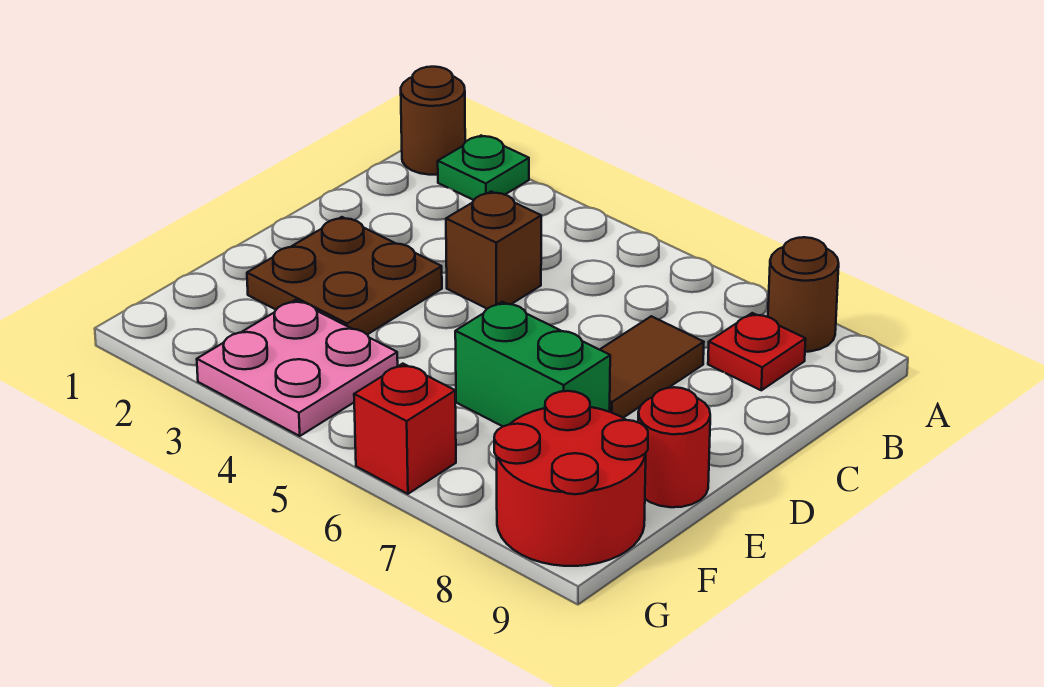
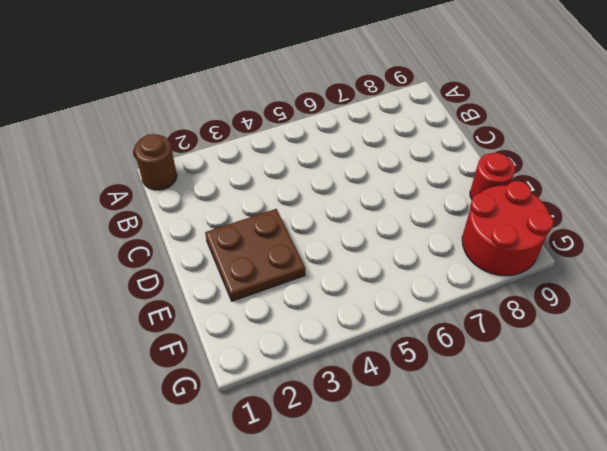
none -> green plate A2 level 1
none -> brown round brick A8 level 1
none -> red plate B8 level 1

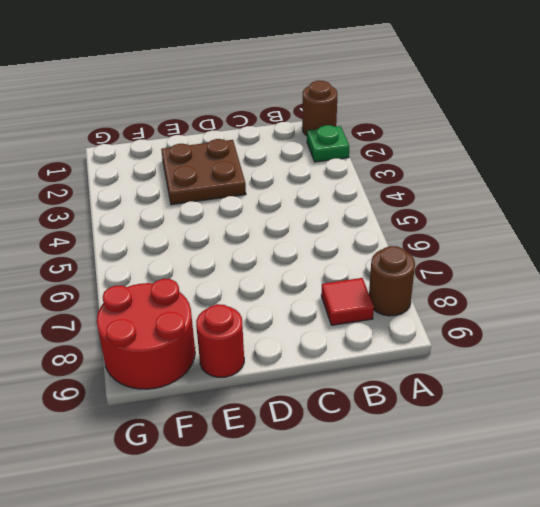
red tile B8 level 1 -> red plate B8 level 1
none -> brown brick C4 level 1
none -> brown tile C7:D7 level 1
none -> green brick E6:E7 level 1

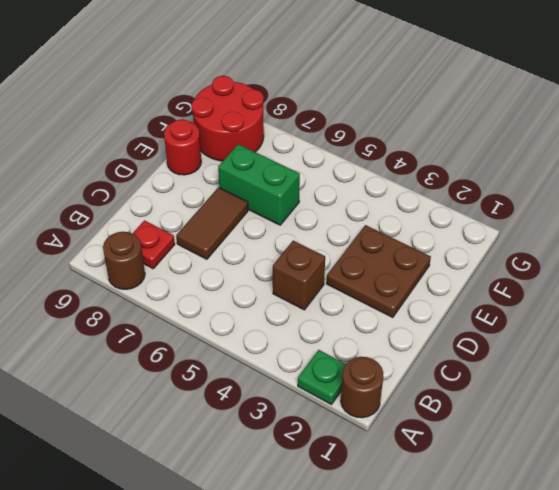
none -> pink plate F3:G4 level 1
none -> red brick G6 level 1

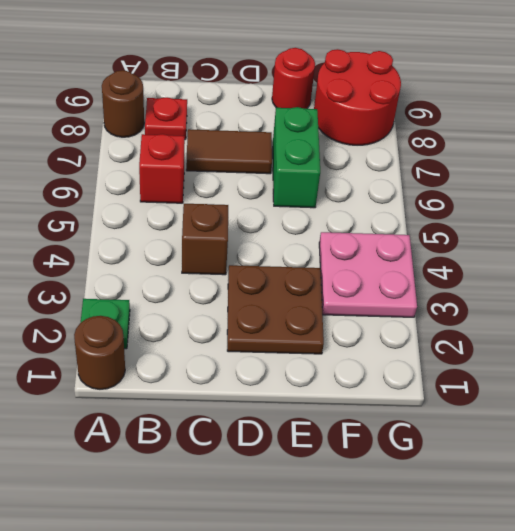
red brick B6 level 1 -> red brick G6 level 1

